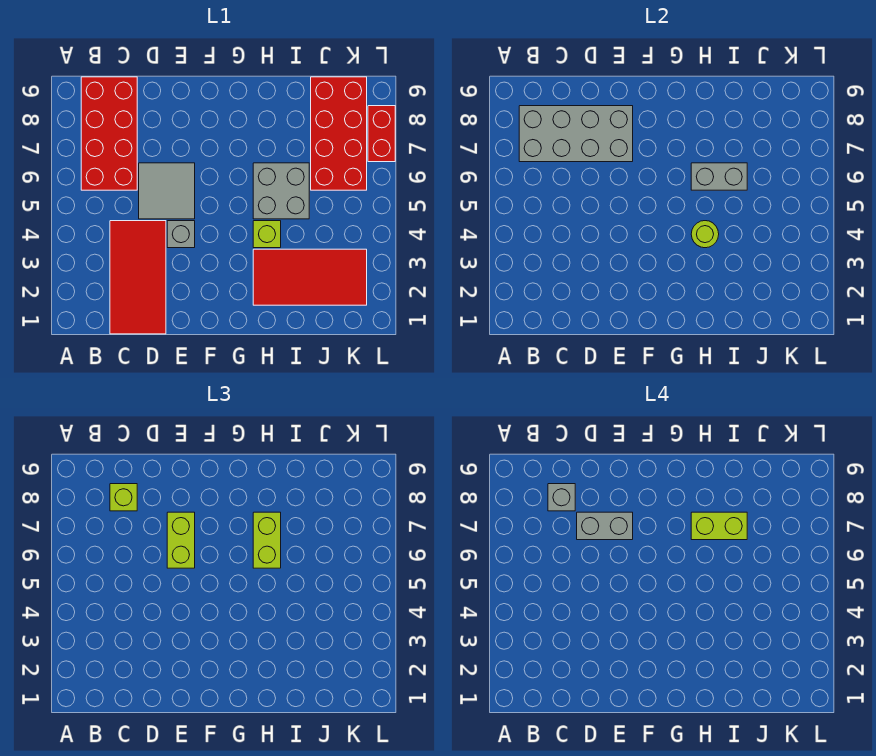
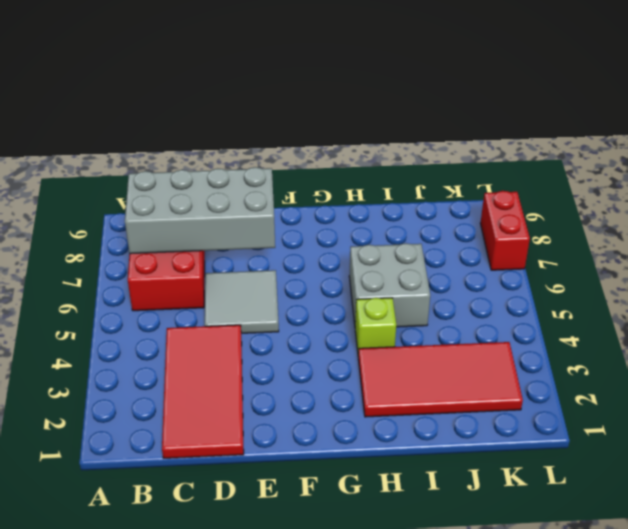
none -> grey brick E4 level 1
none -> red brick J6:K9 level 1
none -> lime round brick H4 level 2

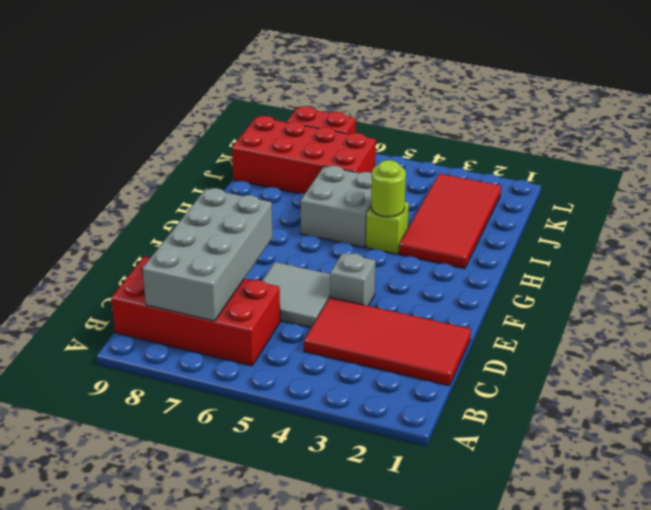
none -> grey brick H6:I6 level 2
none -> lime brick C8 level 3
none -> lime brick E6:E7 level 3

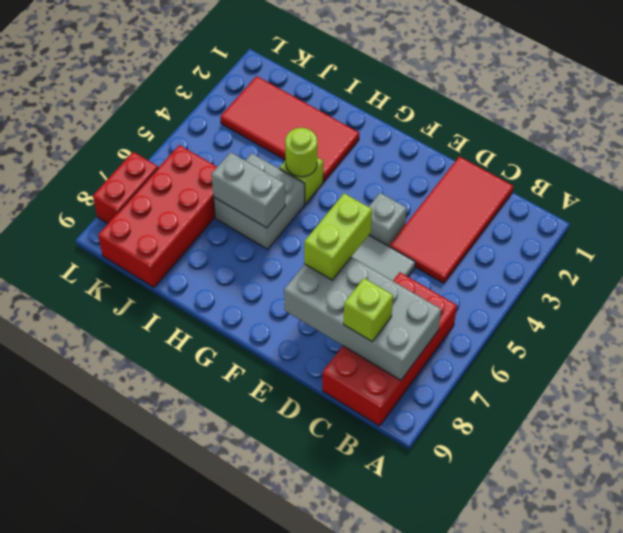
none -> lime brick H6:H7 level 3
none -> grey brick C8 level 4
none -> grey brick D7:E7 level 4

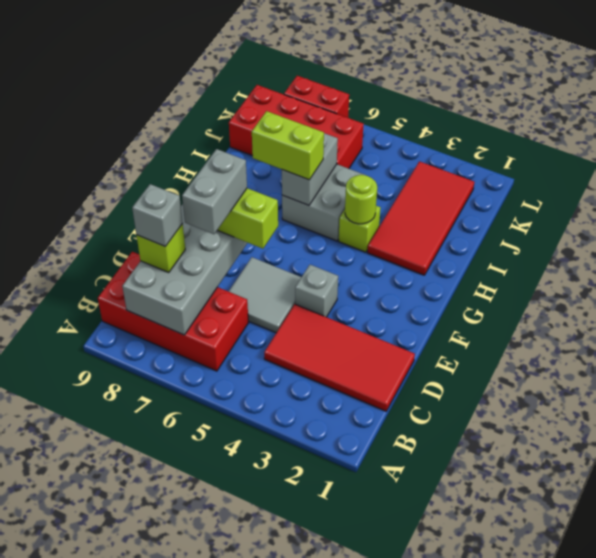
none -> lime brick H7:I7 level 4

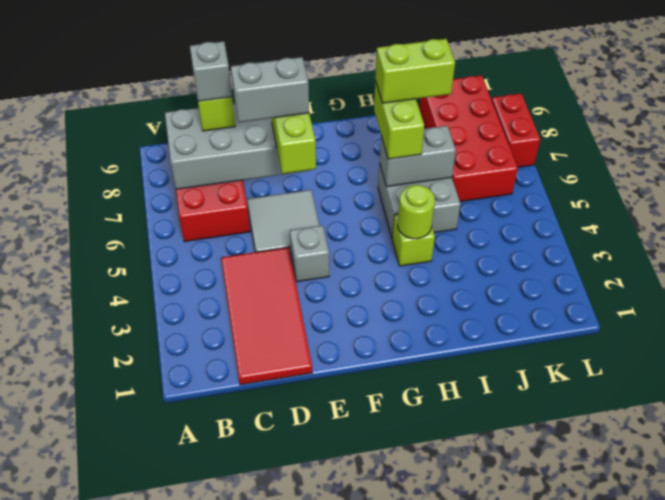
none -> red tile H2:K3 level 1

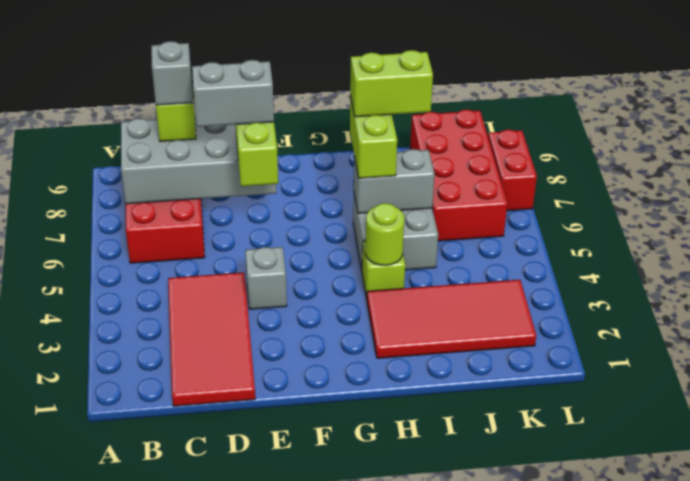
none -> grey tile D5:E6 level 1

